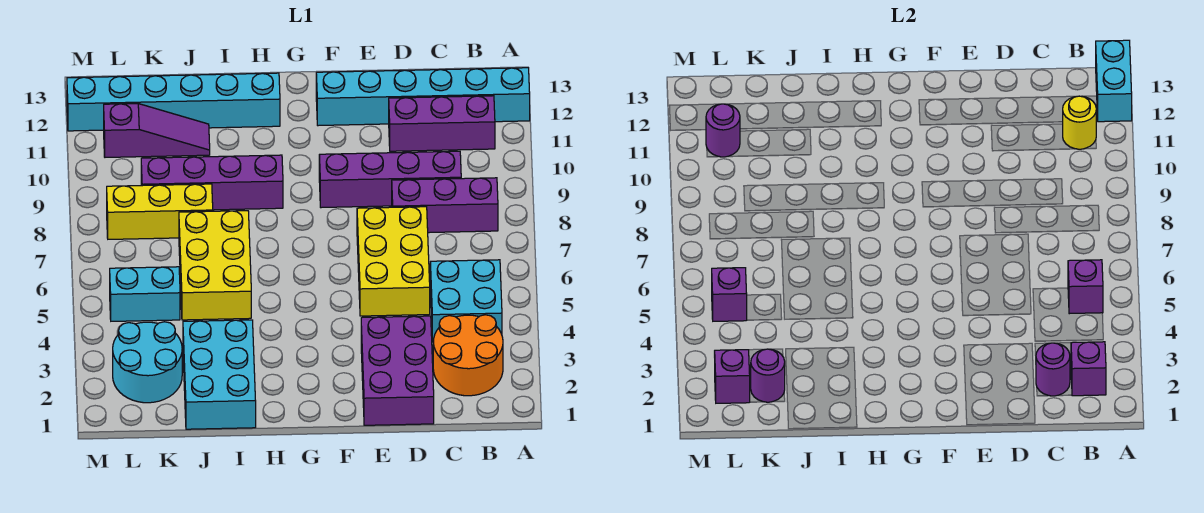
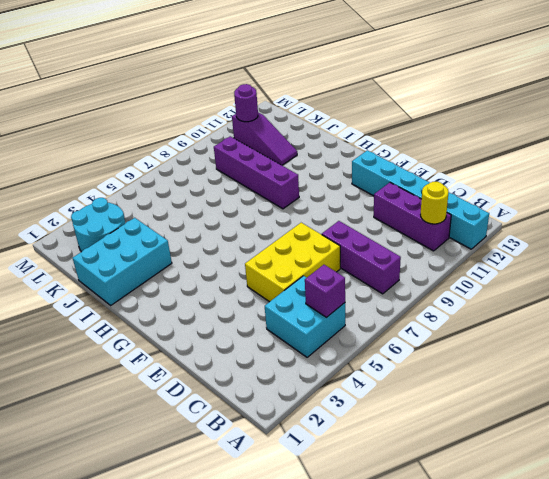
none -> orange round brick B2:C3 level 1
none -> purple brick C9:F9 level 1
none -> purple brick D1:E3 level 1

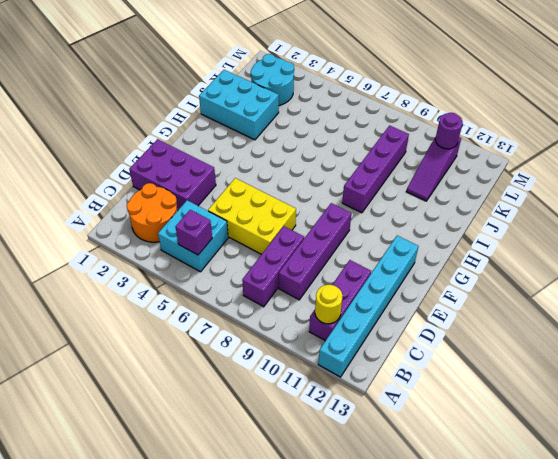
none -> cyan brick H12:M12 level 1
none -> yellow brick I5:J7 level 1
none -> yellow brick J8:L8 level 1

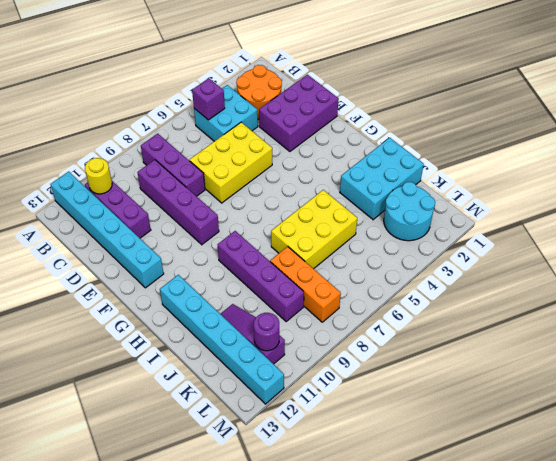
orange brick J8:L8 level 1 -> yellow brick J8:L8 level 1
none -> cyan brick K5:L5 level 1
none -> cyan brick A12:A13 level 2
none -> purple brick B2 level 2

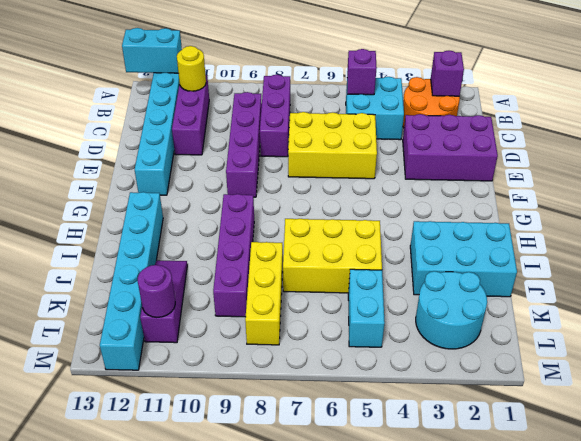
none -> purple round brick C2 level 2
none -> purple round brick K2 level 2
none -> purple brick L2 level 2

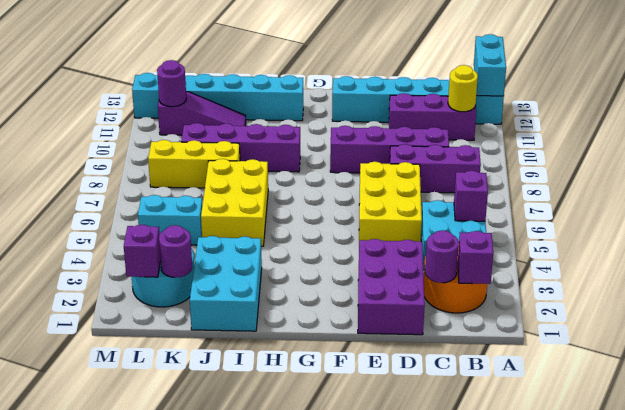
none -> purple brick L5 level 2

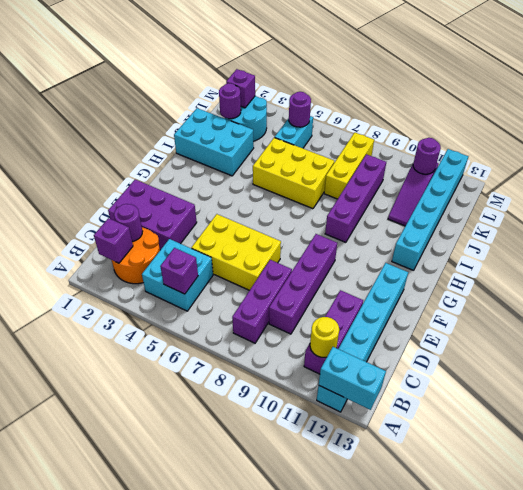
purple round brick L5 level 2 -> purple brick L5 level 2

